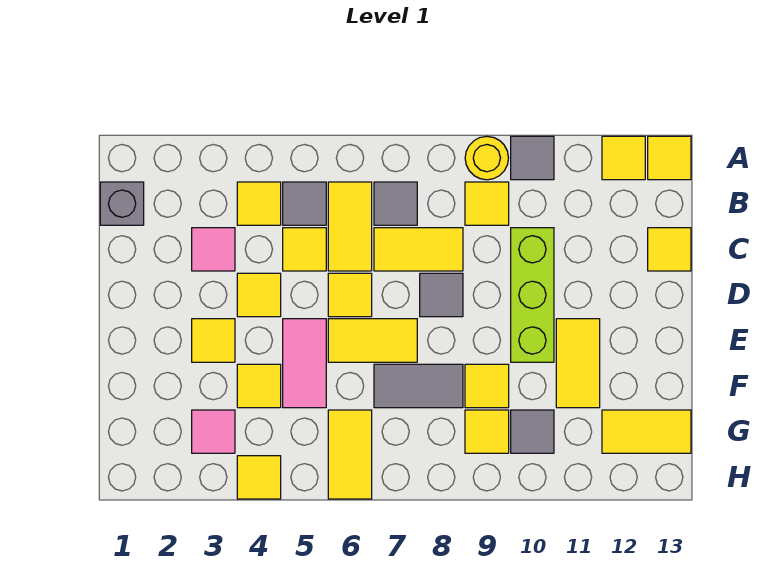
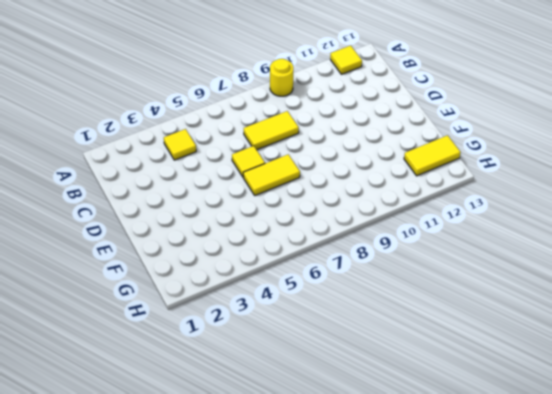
none -> grey tile A10 level 1
none -> yellow tile A13 level 1
none -> grey brick B1 level 1
none -> grey tile B5 level 1

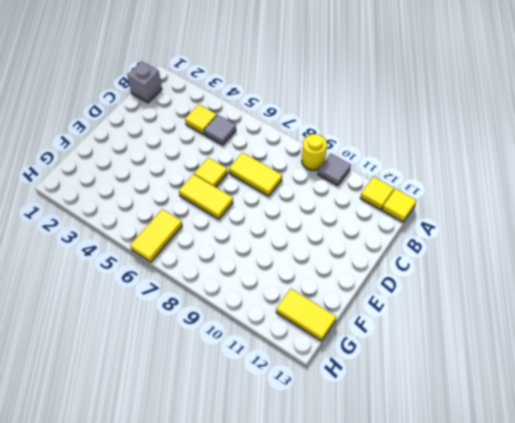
none -> yellow tile B6:C6 level 1
none -> grey tile B7 level 1
none -> yellow tile B9 level 1
none -> pink tile C3 level 1

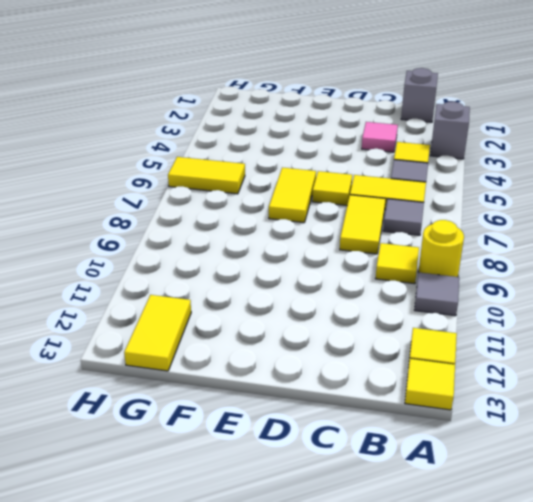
grey brick A3 level 1 -> none
none -> yellow tile C5 level 1
none -> lime brick C10:E10 level 1
none -> yellow tile C13 level 1
none -> yellow tile D4 level 1

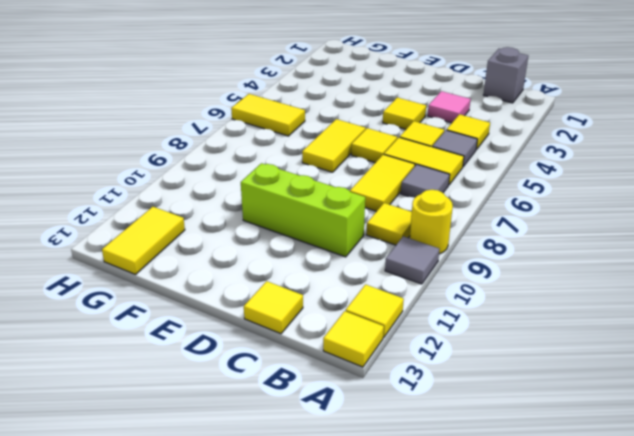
none -> grey tile D8 level 1
none -> yellow tile E3 level 1
none -> pink tile E5:F5 level 1
none -> yellow tile E11:F11 level 1

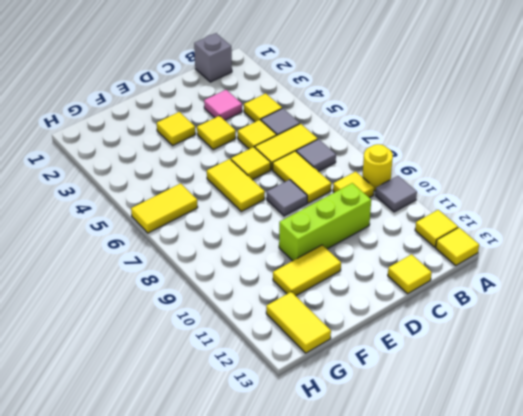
none -> pink tile E5:F5 level 1
none -> yellow tile F4 level 1
none -> grey tile F7:F8 level 1
none -> yellow tile F9 level 1

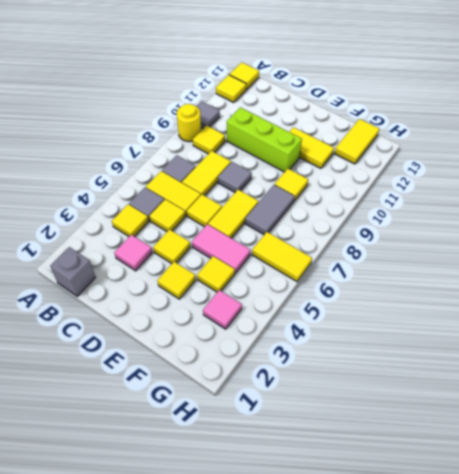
none -> yellow tile C13 level 1
none -> yellow tile G9 level 1
none -> grey tile G10 level 1
none -> yellow tile H4 level 1

